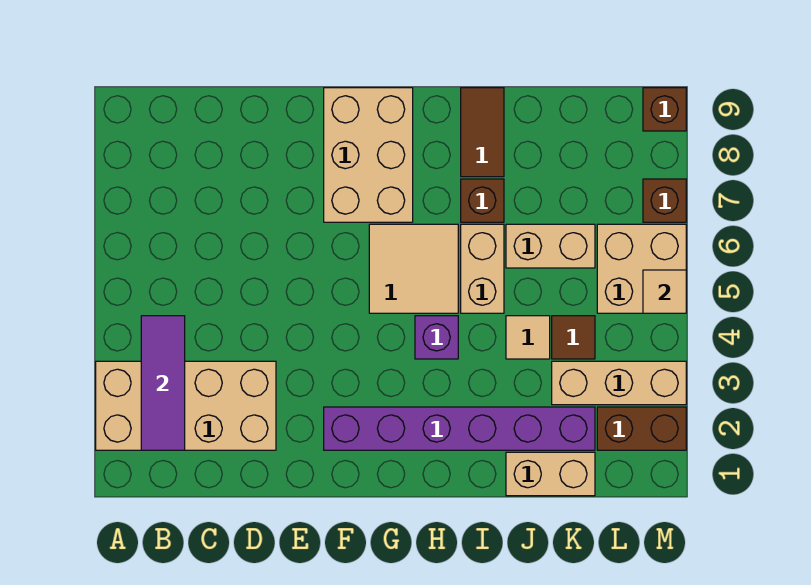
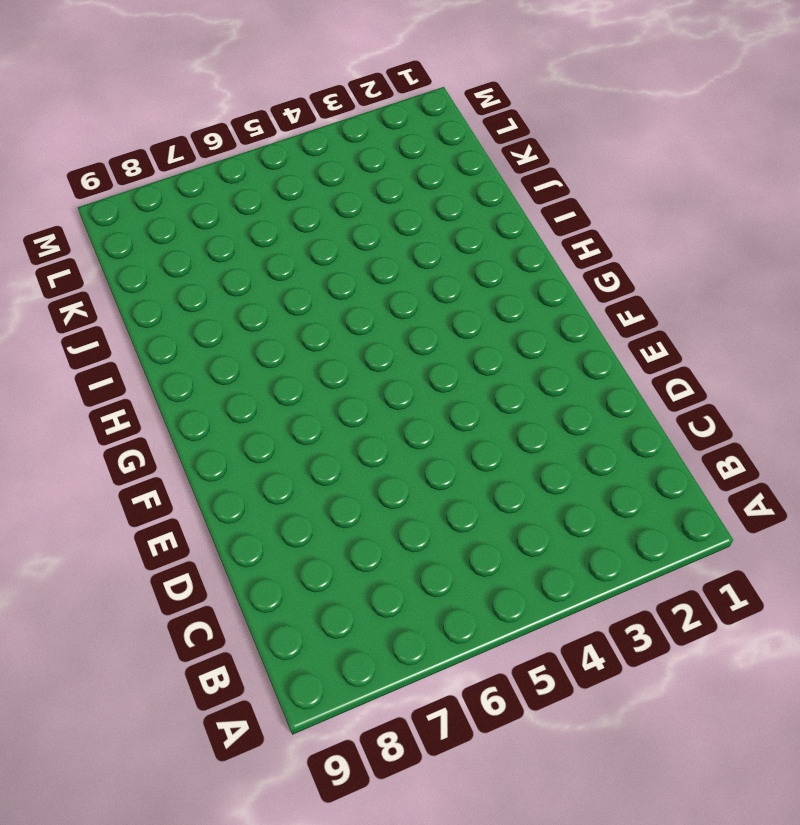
none -> tan brick A2:D3 level 1
none -> purple brick F2:K2 level 1
none -> tan brick F7:G9 level 1

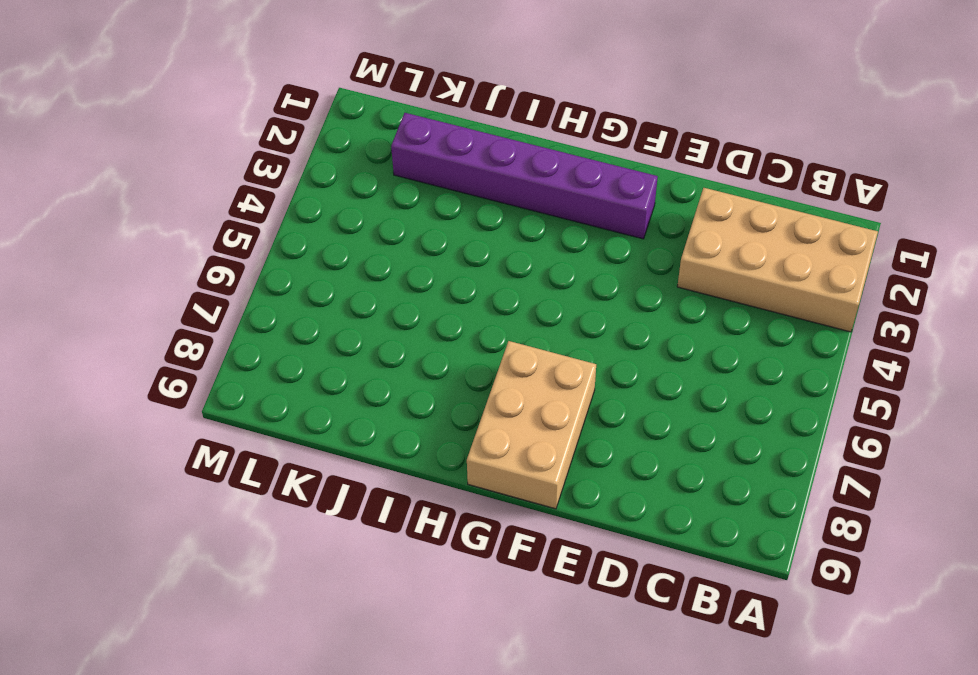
none -> tan tile G5:H6 level 1
none -> purple brick H4 level 1
none -> tan brick I5:I6 level 1

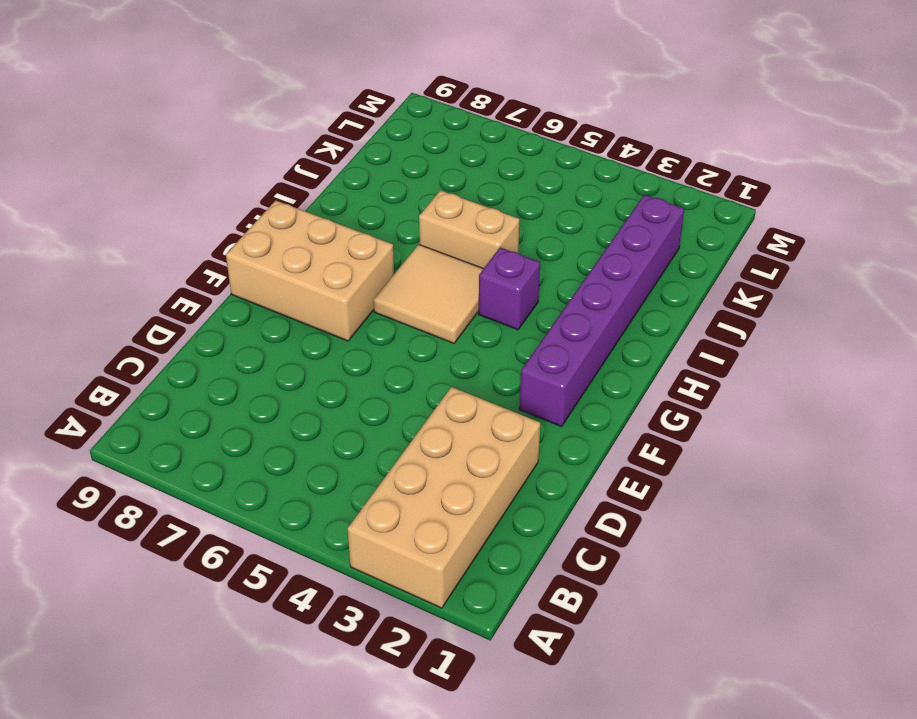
none -> brown brick I7 level 1
none -> brown tile I8:I9 level 1
none -> tan brick J1:K1 level 1

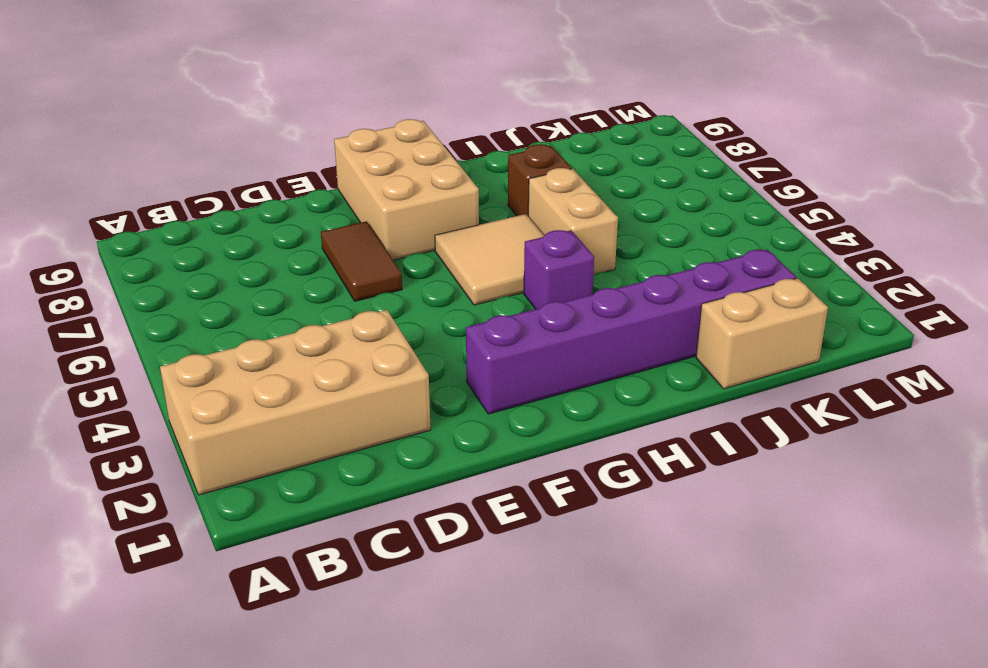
brown tile E6:E7 level 1 -> brown tile I8:I9 level 1
none -> tan tile J4 level 1
none -> tan brick J6:K6 level 1
none -> tan brick K3:M3 level 1

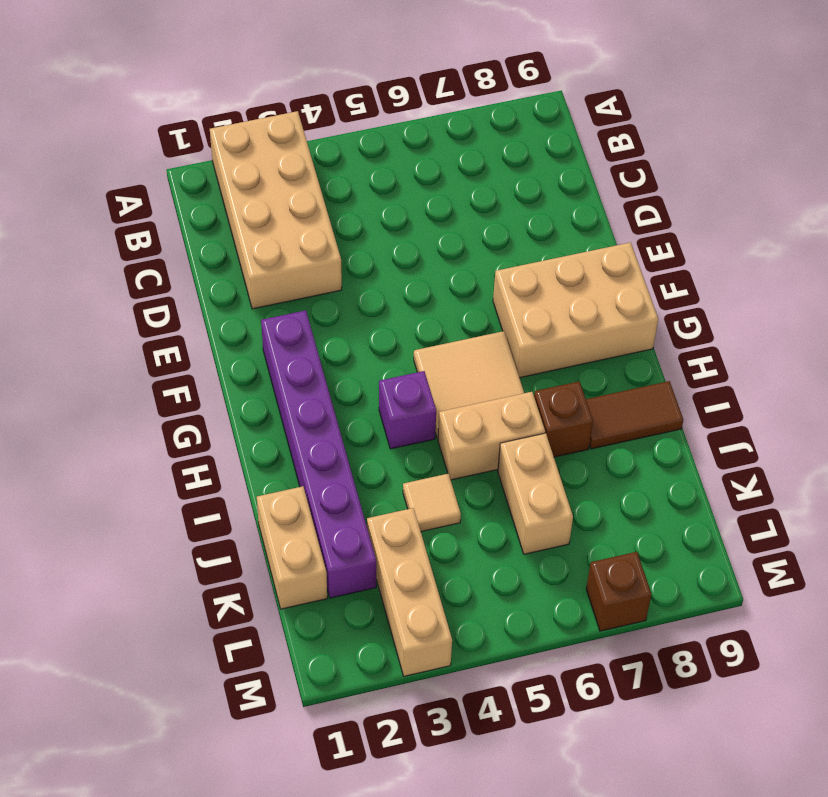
none -> brown tile K4 level 1
none -> brown brick L2:M2 level 1
none -> tan brick L5:M6 level 1

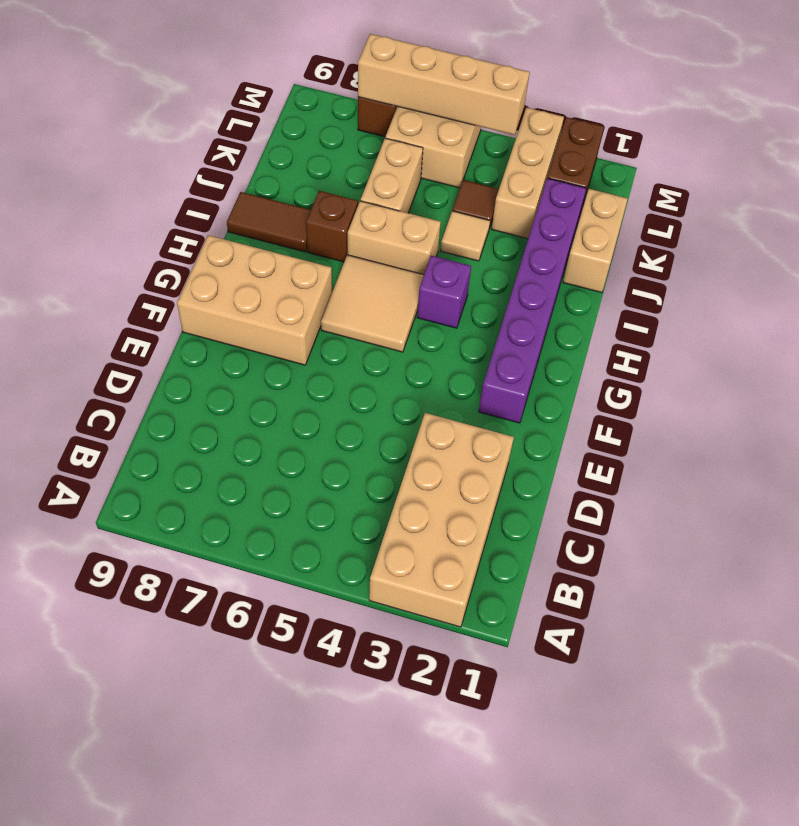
tan brick M4:M7 level 2 -> tan tile M5 level 2
none -> brown brick M9 level 1
none -> purple tile B2:B4 level 2

